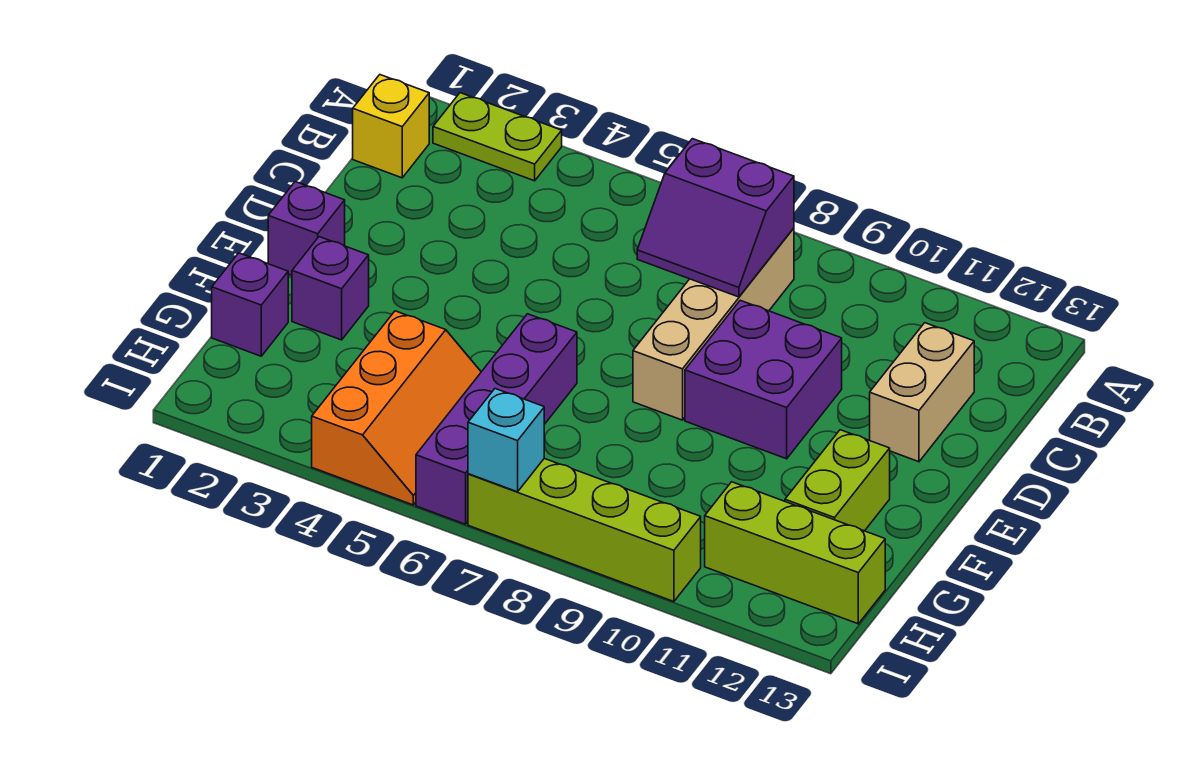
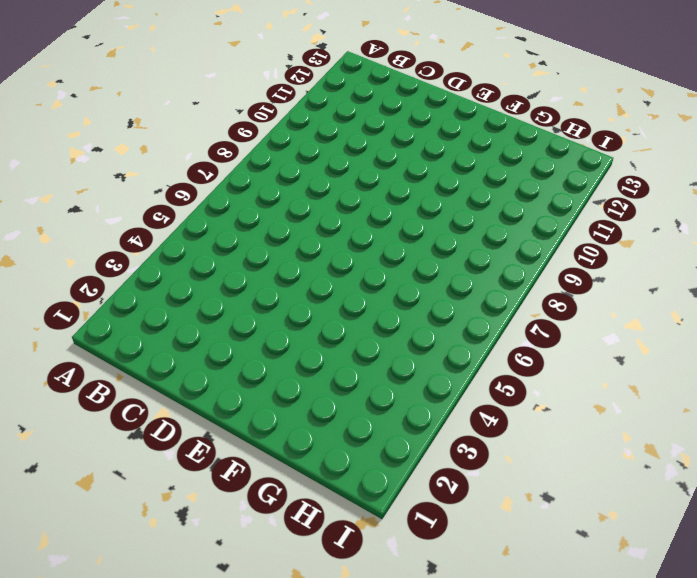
none -> lime plate A2:A3 level 1
none -> yellow brick B1 level 1
none -> tan brick B8:E8 level 1

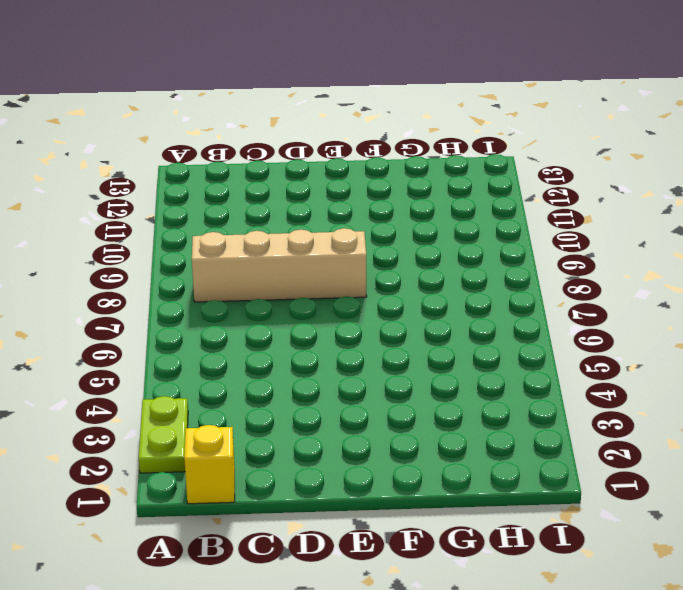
none -> tan brick C12:D12 level 1
none -> purple brick D9:E10 level 1
none -> purple brick E1 level 1

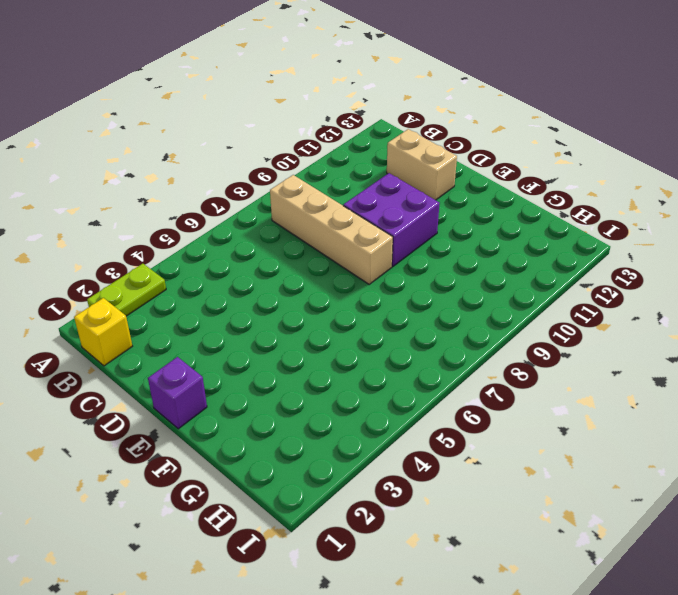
none -> purple brick F2 level 1
none -> purple brick F6:I6 level 1
none -> lime brick F12:G12 level 1

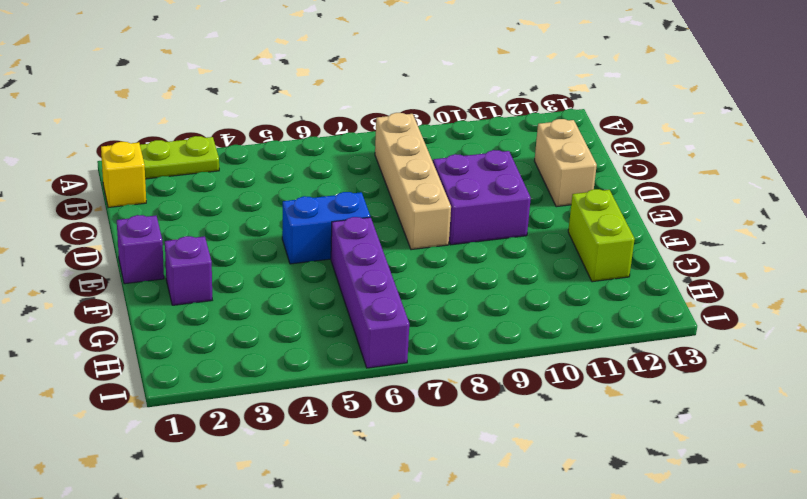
blue brick E5:E6 level 1 -> none
none -> purple brick G1 level 1
none -> orange slope G4:I5 level 1 top 4
none -> lime brick H11:H13 level 1

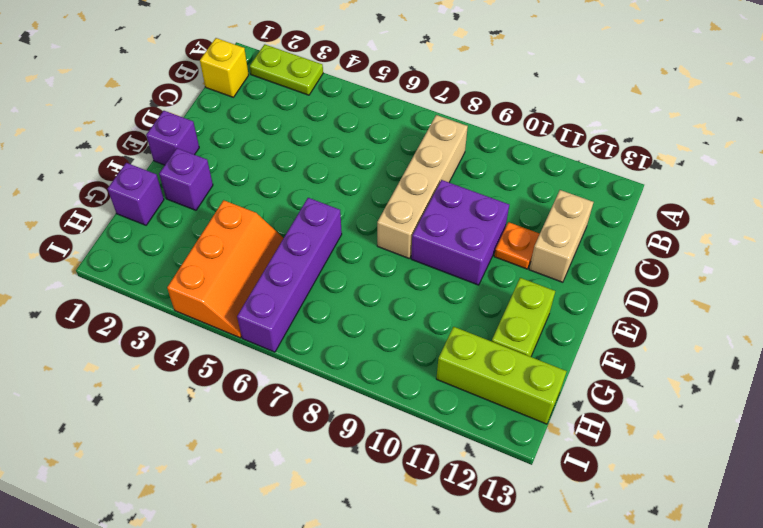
orange plate D11 level 1 -> none
none -> lime brick I7:I10 level 1
none -> purple slope B7:C8 level 2 top B
none -> cyan brick I7 level 2

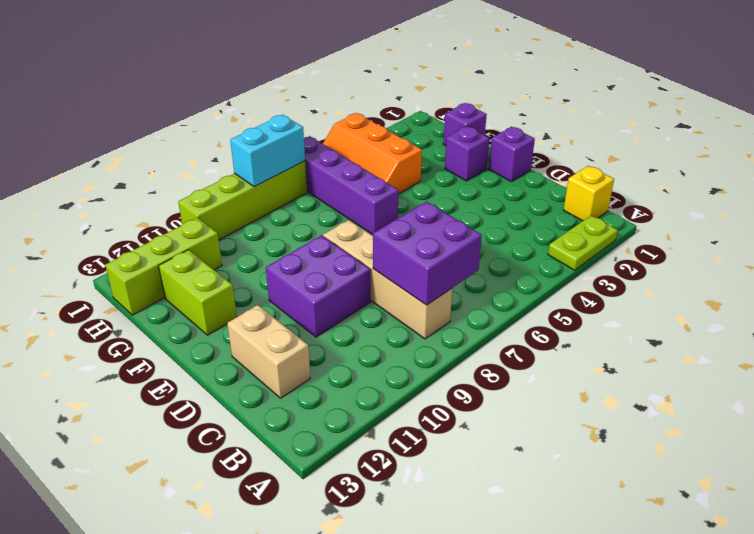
purple brick B7:C8 level 2 -> purple slope B7:C8 level 2 top B
cyan brick I7:I8 level 2 -> cyan brick I7 level 2

